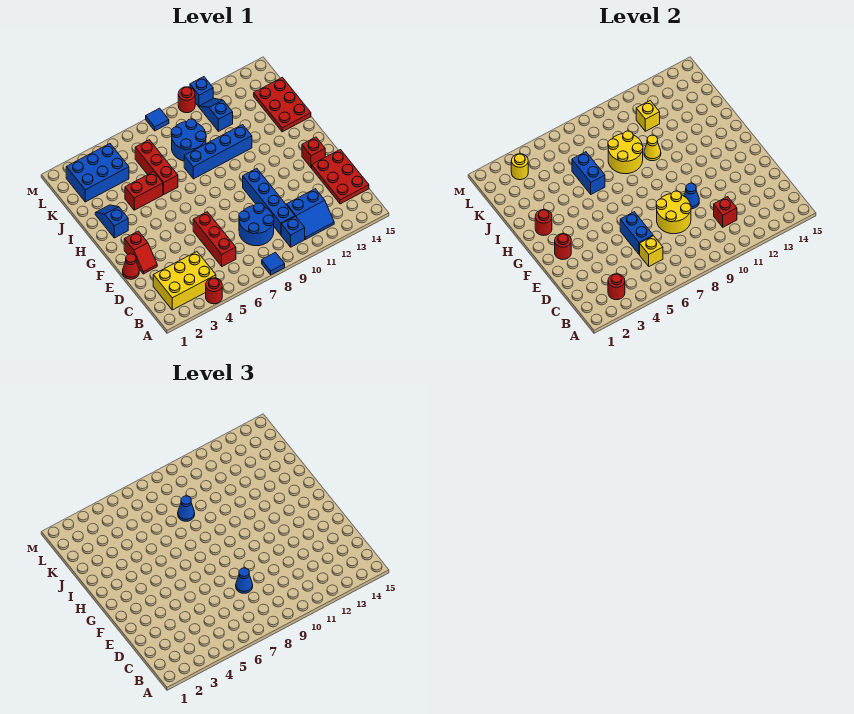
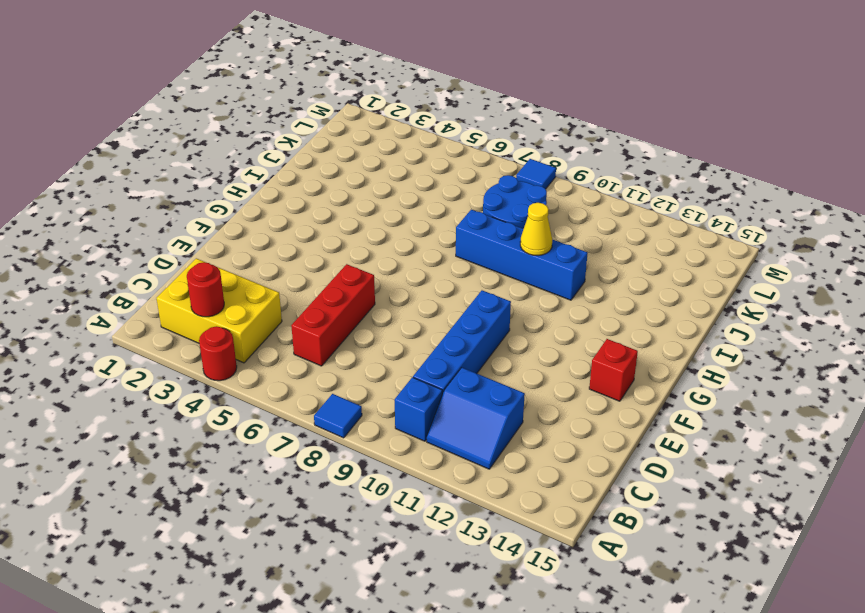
none -> blue round brick C8:D9 level 1
none -> red plate C14:E15 level 1
none -> red cone E1 level 1
none -> red slope E2:F2 level 1 top F

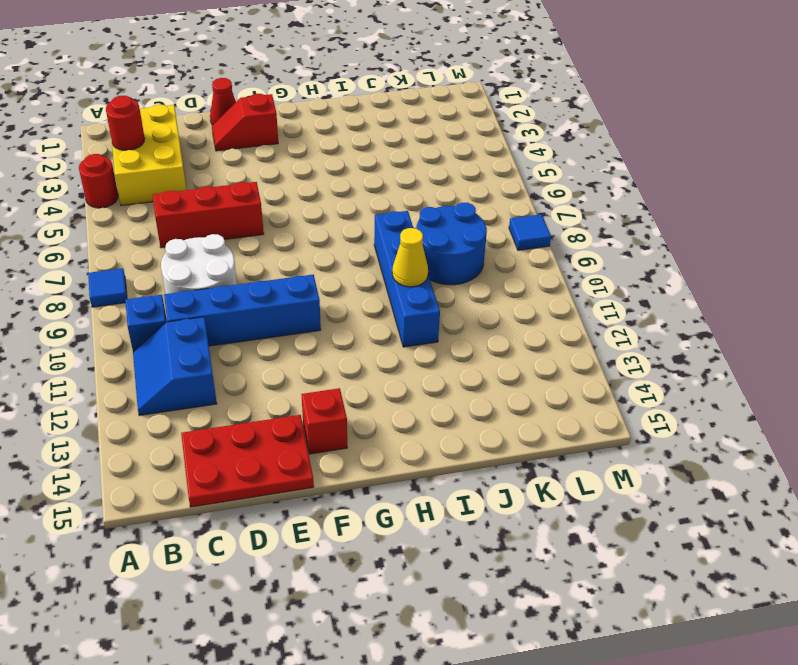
white round brick C8:D9 level 1 -> blue round brick C8:D9 level 1
none -> blue slope H2:I2 level 1 top H
none -> red brick I4:I5 level 1
none -> red brick I6:K6 level 1
none -> red plate I14:K15 level 1

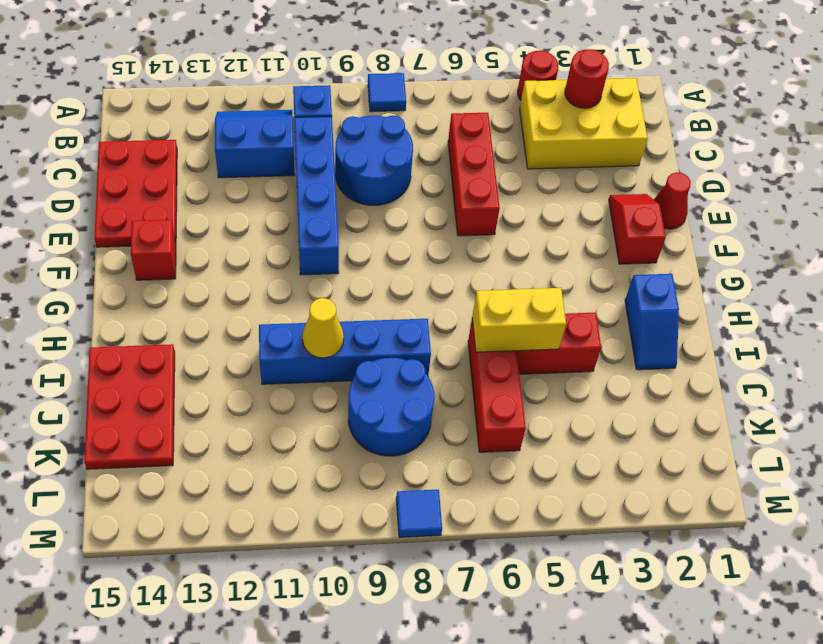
yellow brick I5:I6 level 2 -> blue brick I6:J6 level 2
none -> blue brick K2:L4 level 1
none -> blue slope K11:L11 level 1 top K
none -> red round brick M10 level 1
none -> blue brick M11 level 1

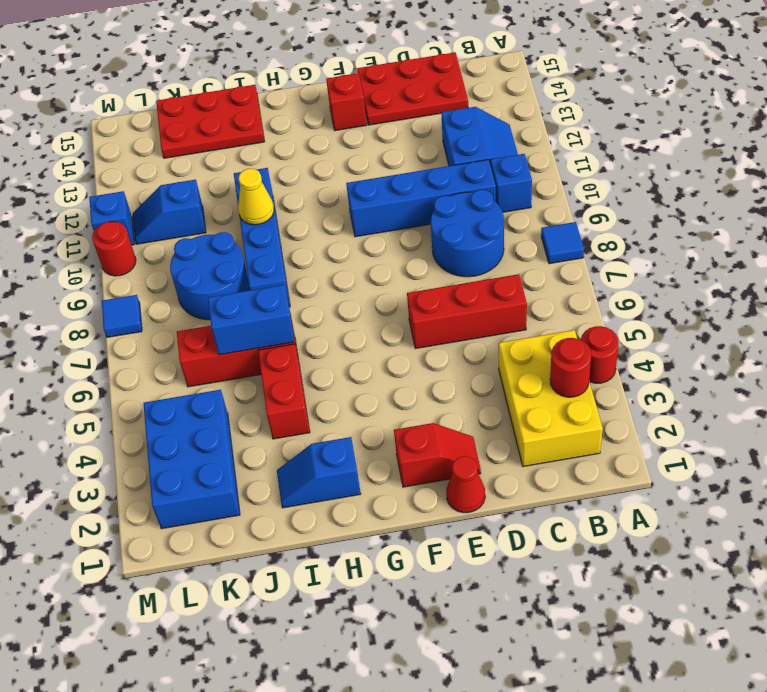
none -> yellow brick C6 level 2
none -> red brick C11 level 2
none -> blue brick D6:E6 level 2
none -> yellow round brick D8:E9 level 2

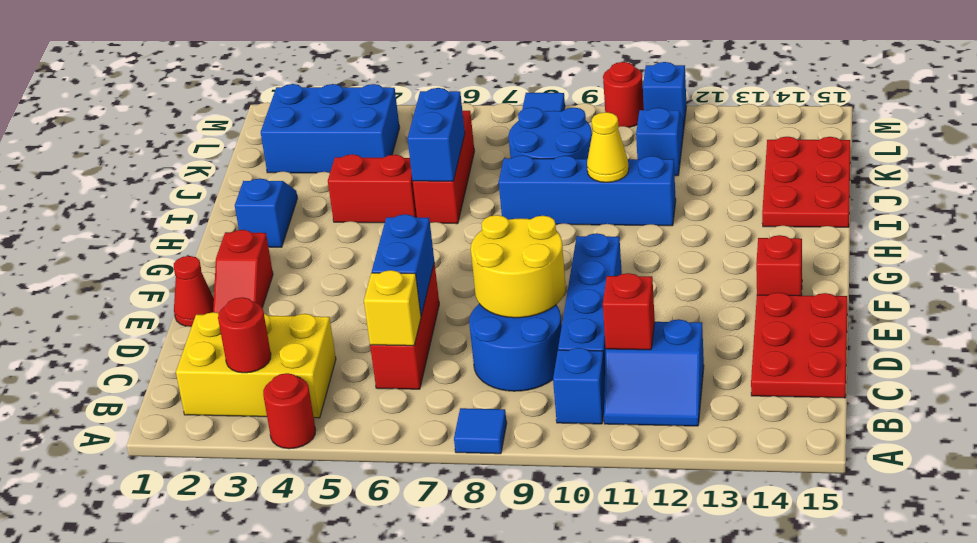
none -> blue cone E10 level 2
none -> red round brick F2 level 2
none -> red round brick H2 level 2
none -> yellow round brick I8:J9 level 2

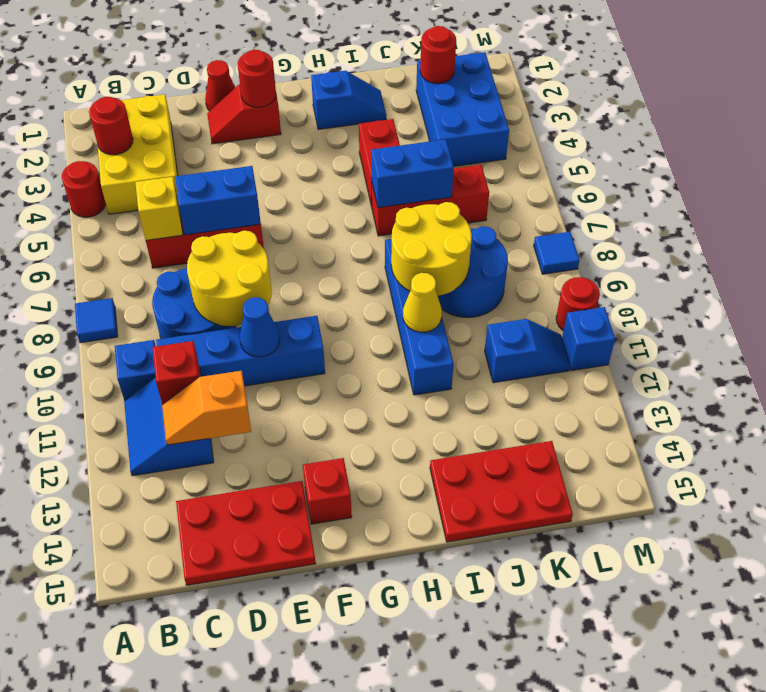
orange slope C12:D12 level 2 top D -> none
red round brick K2 level 2 -> red round brick H2 level 2
none -> yellow brick K11 level 2
none -> yellow round brick L3 level 2
none -> blue cone D8 level 3
none -> blue cone J8 level 3

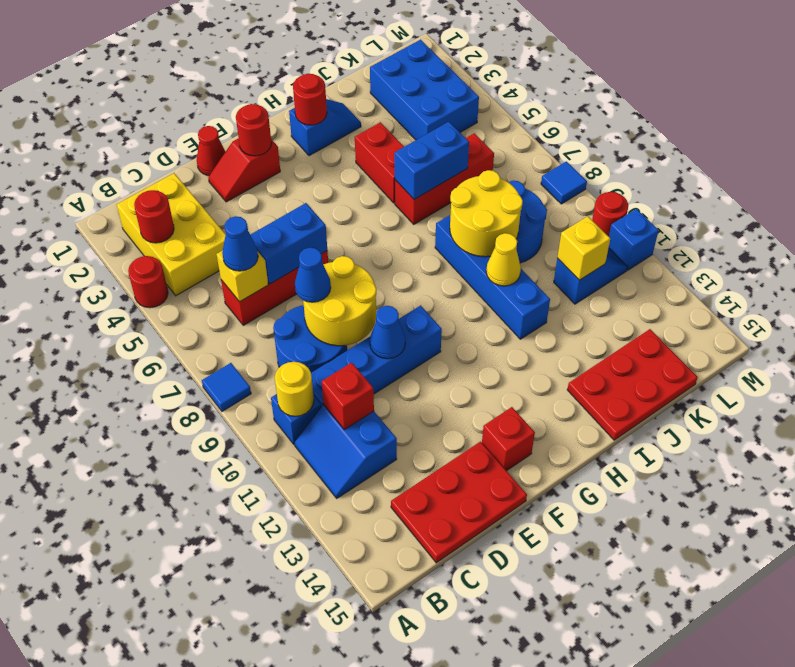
yellow round brick B10 level 2 -> yellow round brick L3 level 2
blue cone C6 level 3 -> blue cone J8 level 3

